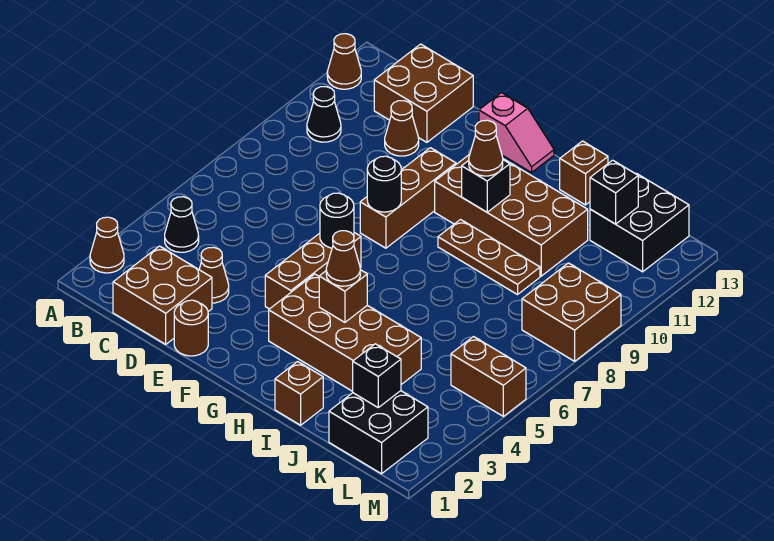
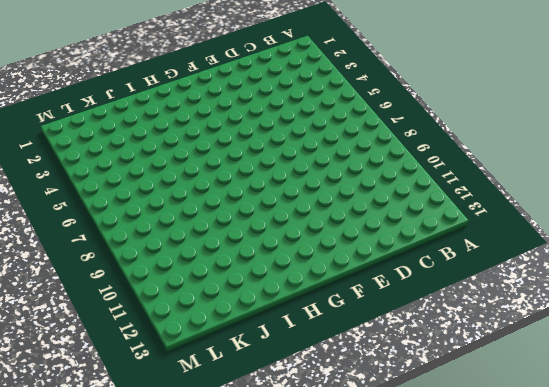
none -> brown cone A2 level 1
none -> brown cone A12 level 1
none -> black cone B4 level 1

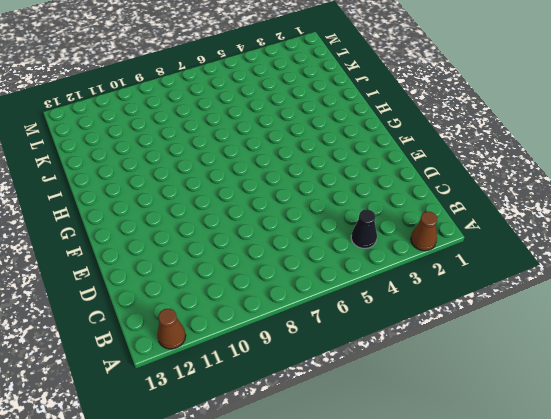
none -> black cone B10 level 1
none -> brown brick C1:D2 level 1
none -> brown brick C12:D13 level 1

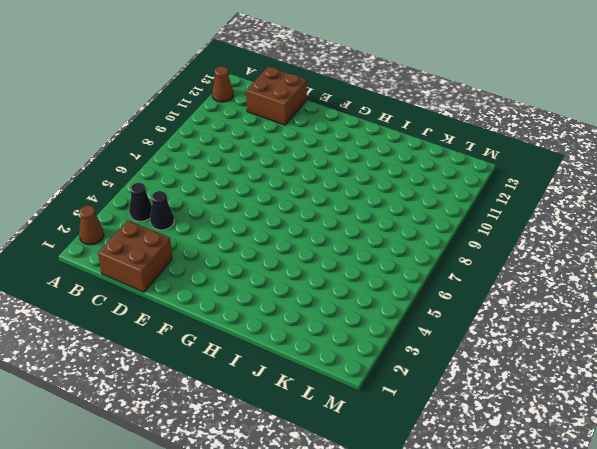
black cone C4 level 1 -> black cone B10 level 1
none -> brown cone D3 level 1
none -> brown cone D11 level 1
none -> brown round brick E1 level 1

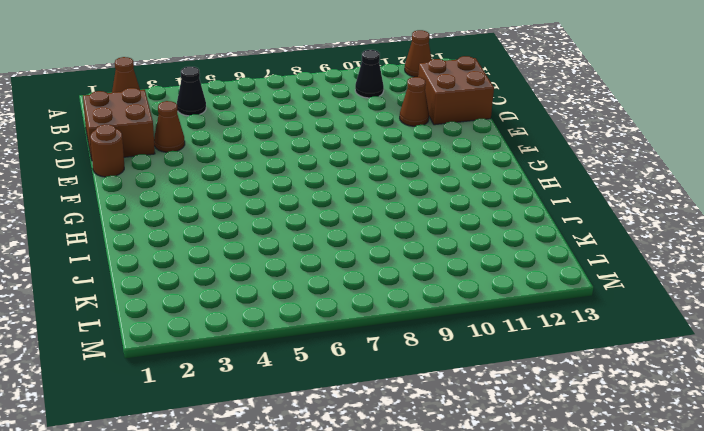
none -> brown brick F4:F6 level 1
none -> brown brick F8:F10 level 1
none -> pink slope F13:G13 level 1 top F

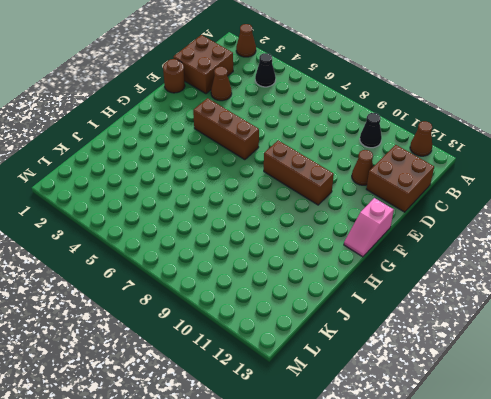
none -> brown brick G3:J4 level 1
none -> brown brick G10:J11 level 1
none -> brown plate H9:J9 level 1

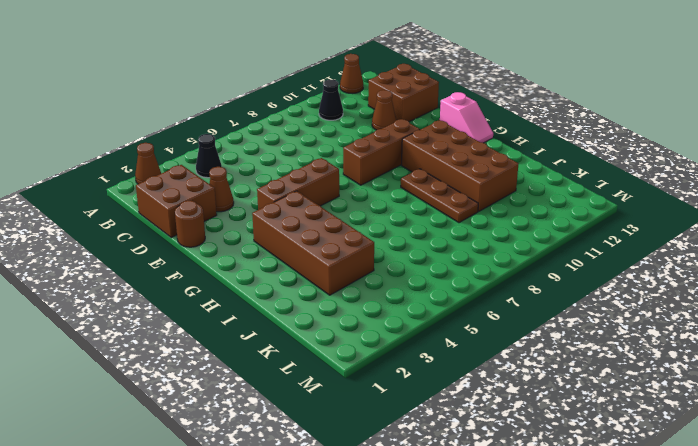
none -> brown brick I1 level 1
none -> brown brick I13 level 1
none -> black brick K1:L2 level 1

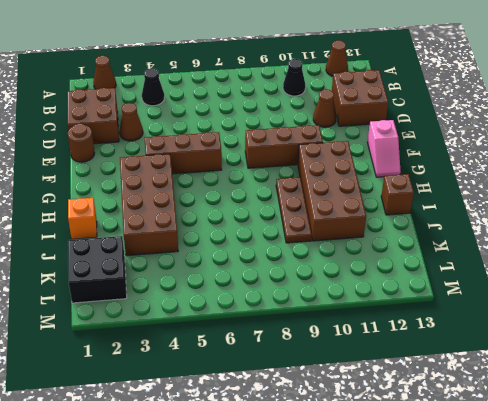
orange brick I1 level 1 -> brown brick I1 level 1
none -> black brick K12:L13 level 1
none -> brown brick L5:M5 level 1
none -> brown brick L8:M9 level 1

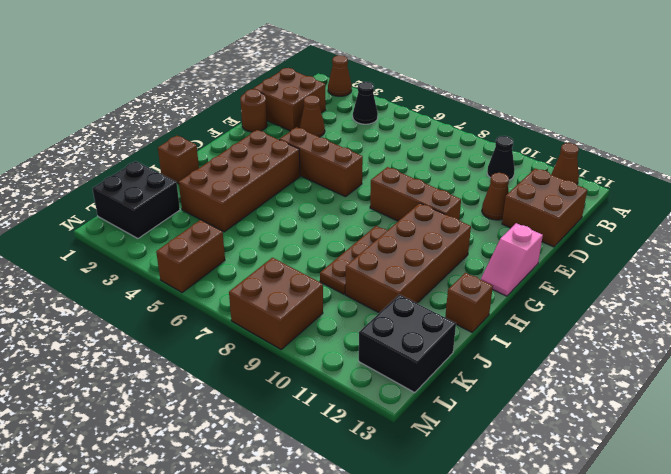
none -> black round brick F6 level 2
none -> black round brick F8 level 2
none -> brown brick H4 level 2

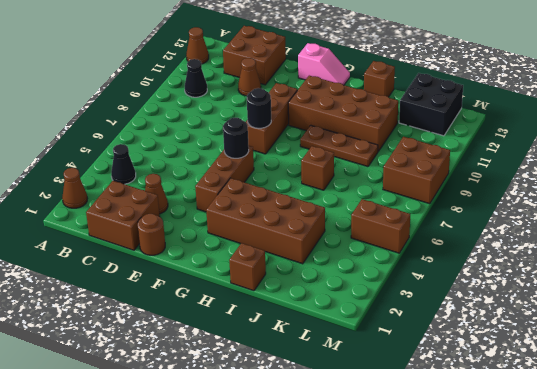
brown brick I7 level 1 -> brown brick H4 level 2
none -> black brick K1:L2 level 1
none -> black brick H10 level 2
none -> black brick K2 level 2

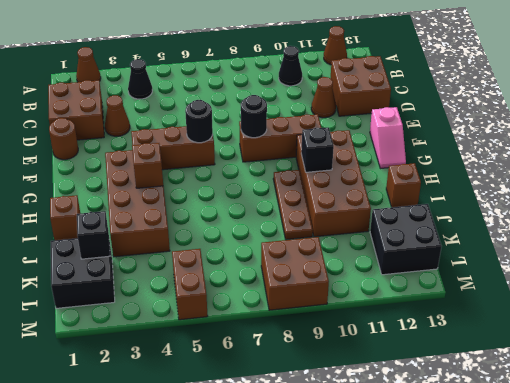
none -> black brick K12 level 2
none -> brown cone H4 level 3
none -> brown cone H10 level 3

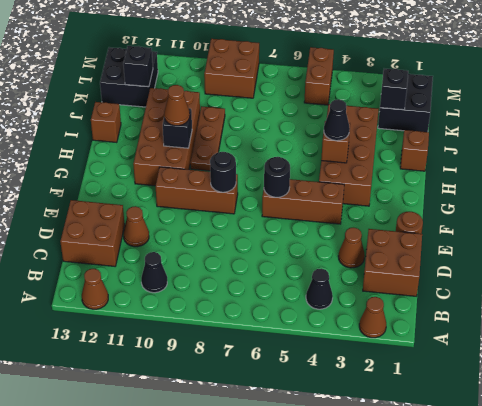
black cone H4 level 3 -> brown cone H4 level 3
none -> pink slope F13:G13 level 1 top F

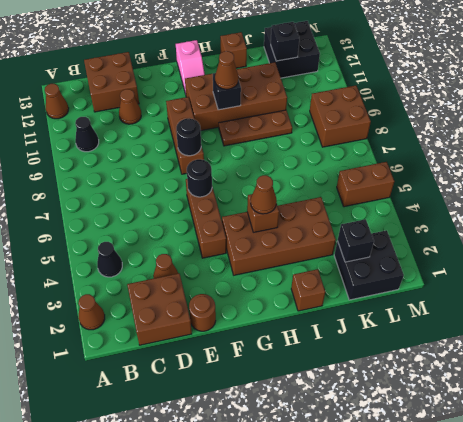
pink slope G12:G13 level 1 top 13 -> pink slope F13:G13 level 1 top F

